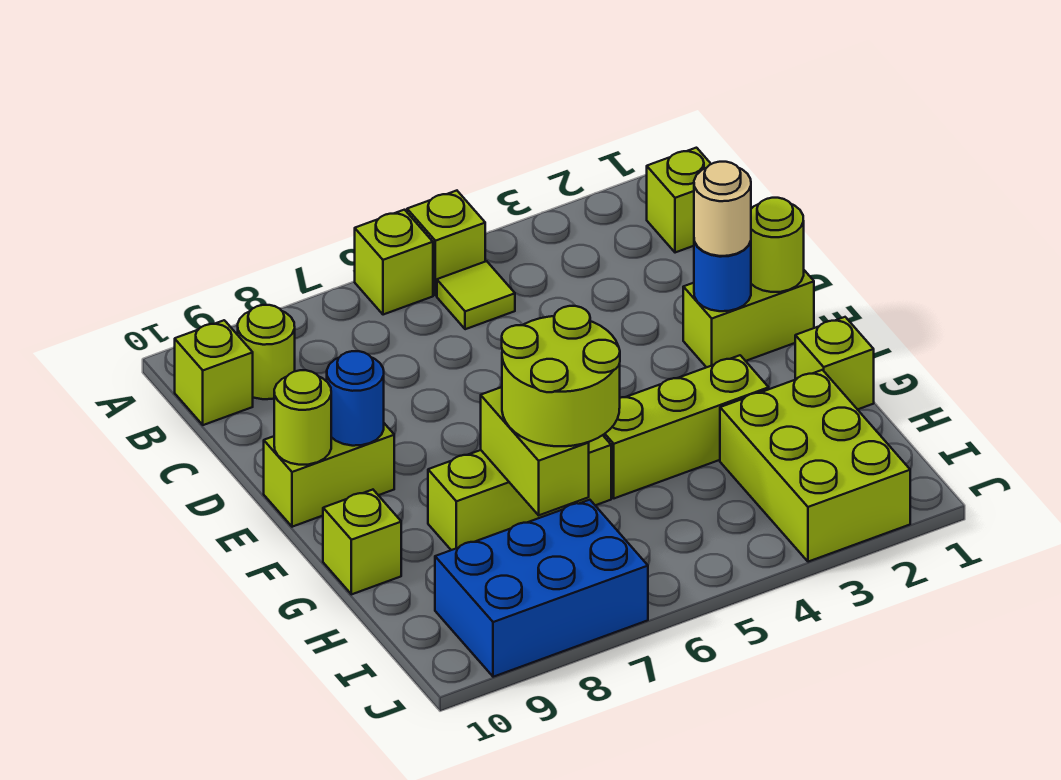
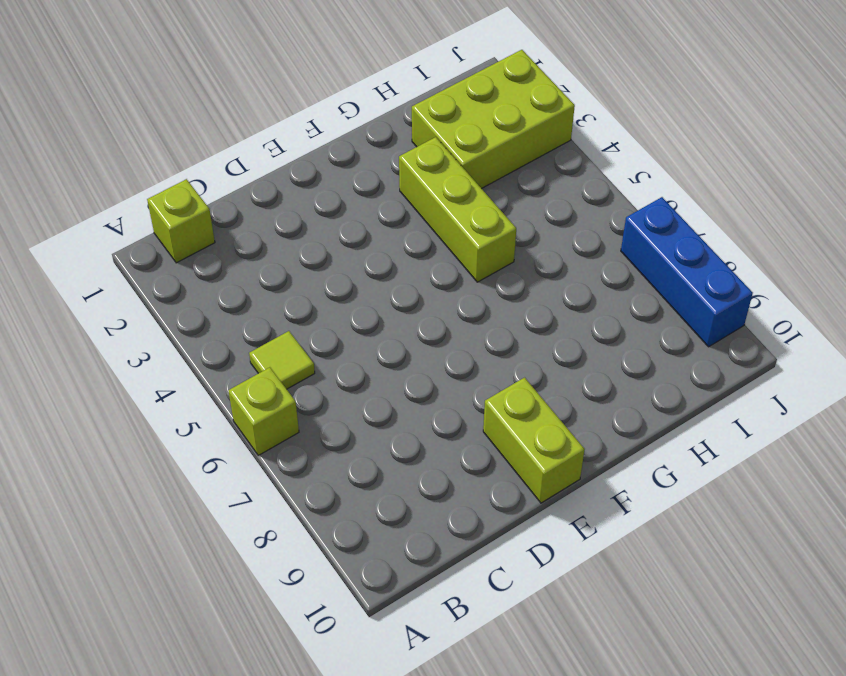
blue brick J7:J9 level 1 -> blue brick I7:J9 level 1
none -> lime brick A5 level 1
none -> lime round brick B9 level 1
none -> lime brick B10 level 1

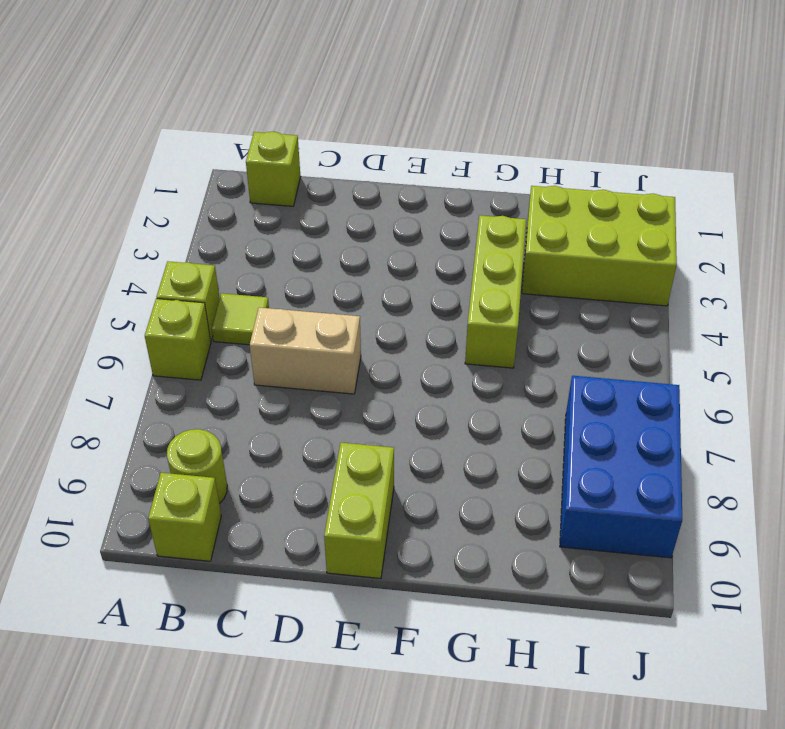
tan brick C6:D6 level 1 -> none
none -> lime brick E1:E2 level 1
none -> lime brick G1 level 1
none -> lime brick G6:G8 level 1

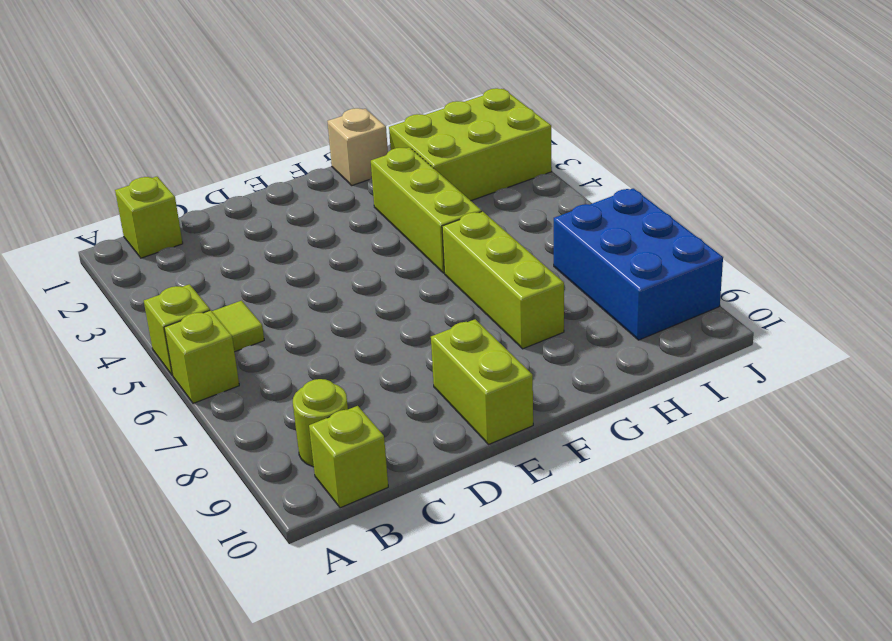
tan brick G1 level 1 -> lime brick G1 level 1
none -> lime brick E1:E2 level 1
none -> lime brick G10 level 1
none -> lime round brick E1 level 2

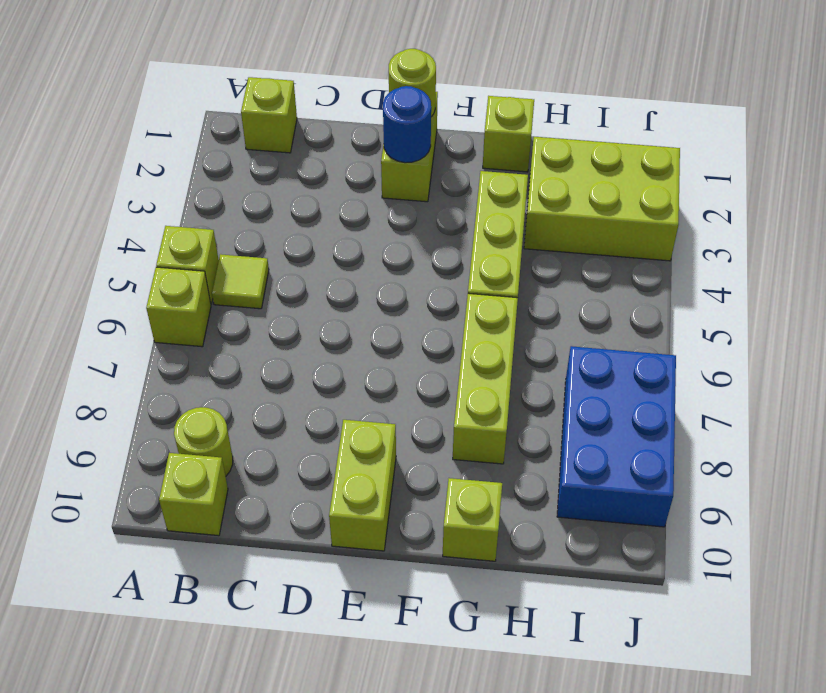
none -> blue round brick E9 level 2
none -> lime round brick E10 level 2
none -> lime brick G7:H7 level 2

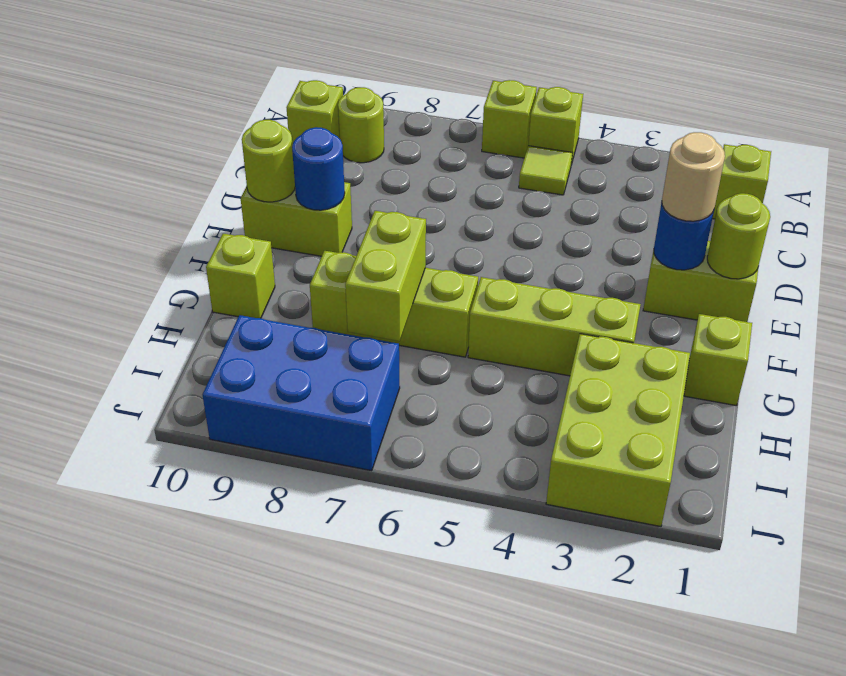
none -> lime round brick G6:H7 level 3

